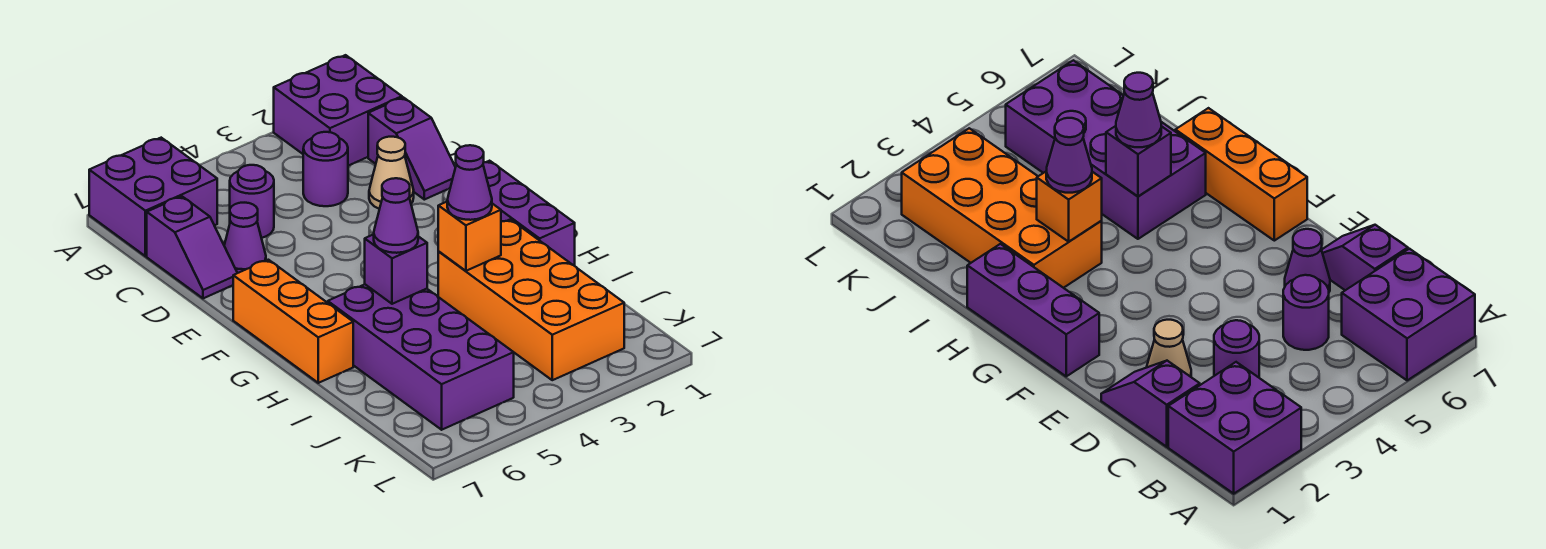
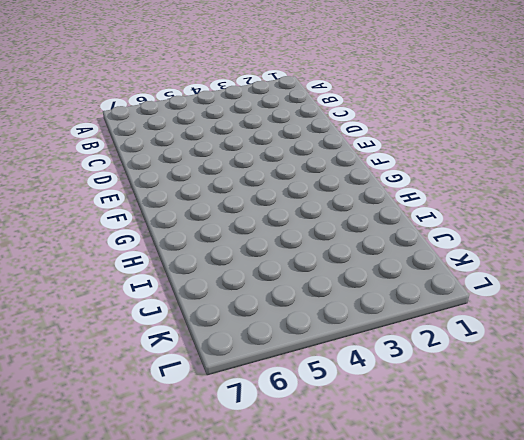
none -> purple brick A1:B2 level 1
none -> purple brick A6:B7 level 1
none -> purple slope C1:D1 level 1 top C

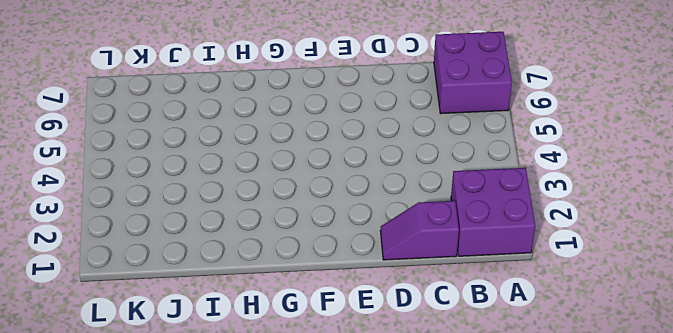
none -> purple round brick C3 level 1
none -> purple round brick C5 level 1
none -> purple slope C7:D7 level 1 top C

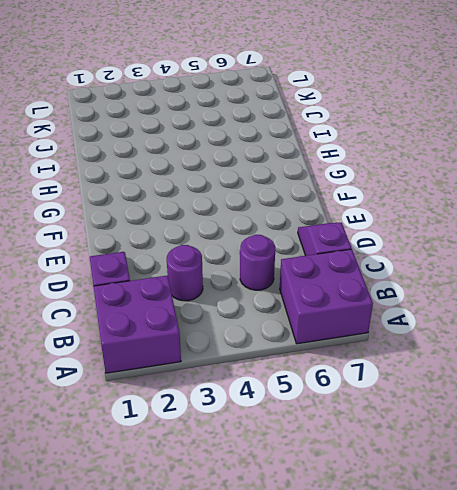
none -> tan cone D2 level 1
none -> purple cone D6 level 1
none -> purple brick F1:H1 level 1

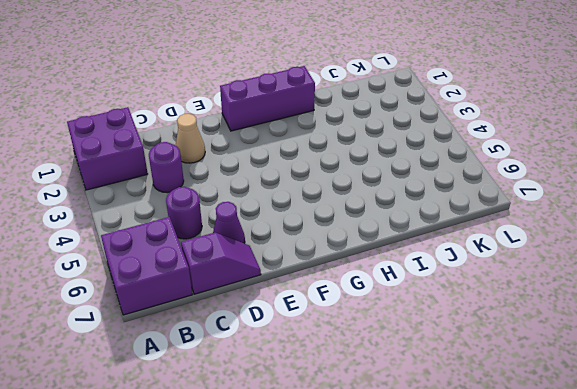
none -> purple slope C1:D1 level 1 top C
none -> orange brick F7:H7 level 1
none -> orange brick H2:K3 level 1

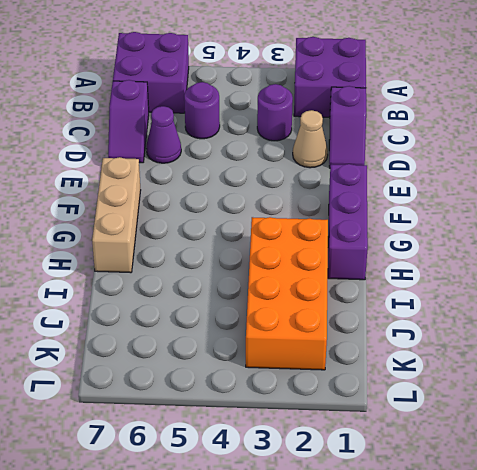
tan brick F7:H7 level 1 -> orange brick F7:H7 level 1
none -> purple brick H5:K6 level 1
none -> orange brick H3 level 2
none -> purple brick H5 level 2

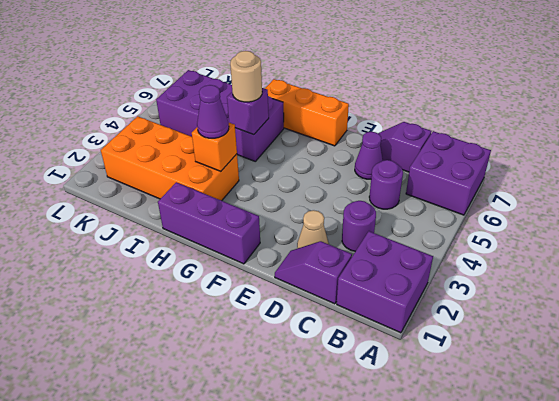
tan round brick H5 level 3 -> purple cone H5 level 3

